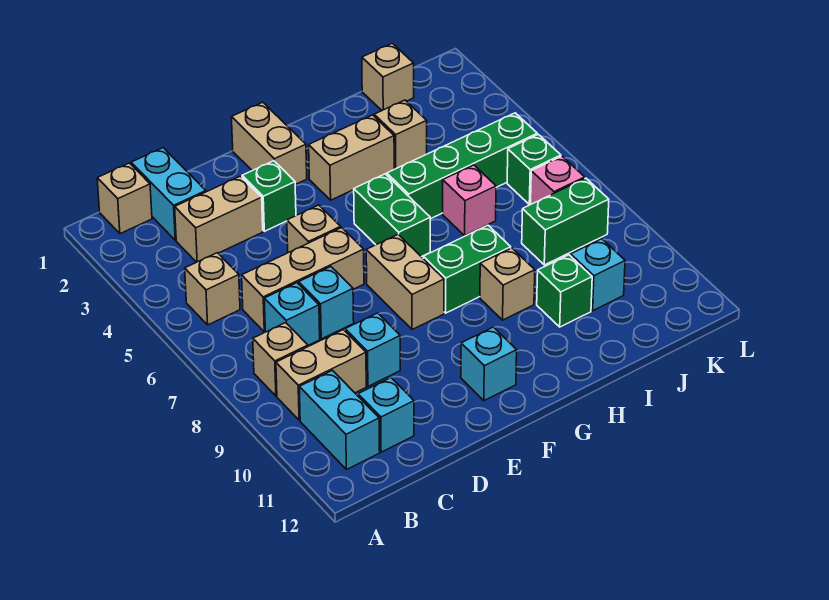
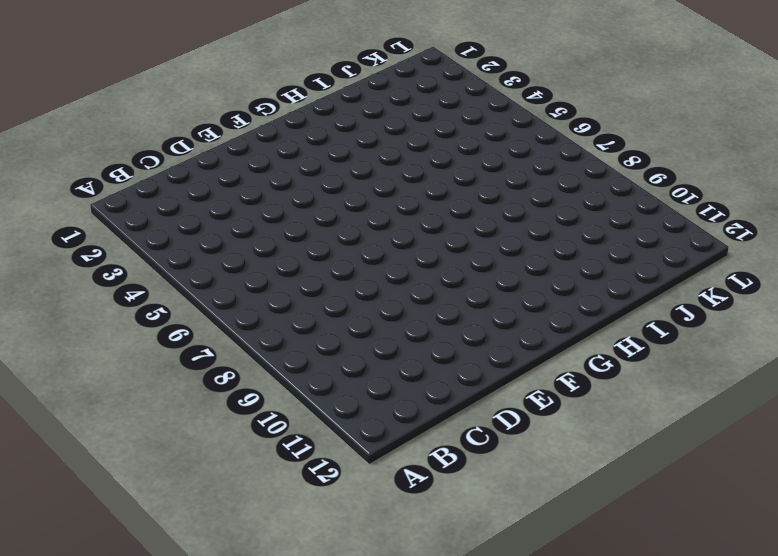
none -> tan brick B1 level 1
none -> tan brick B5 level 1
none -> tan brick B8 level 1
none -> tan brick B9:C9 level 1

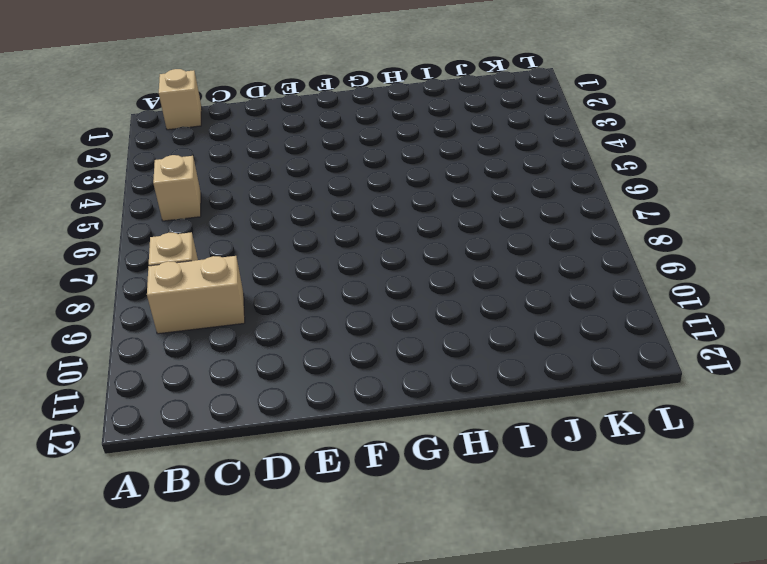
none -> cyan brick B10:B11 level 1
none -> cyan brick C1:C2 level 1
none -> tan brick C3:D3 level 1
none -> tan brick C6:E6 level 1

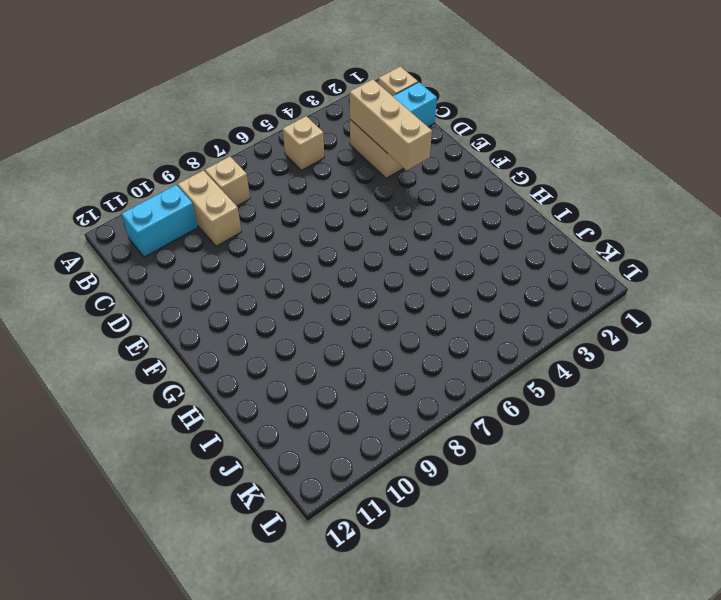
tan brick C3:E3 level 2 -> tan brick C6:E6 level 1
none -> cyan brick C7 level 1
none -> cyan brick C11 level 1
none -> cyan brick D7 level 1
none -> cyan brick D9 level 1

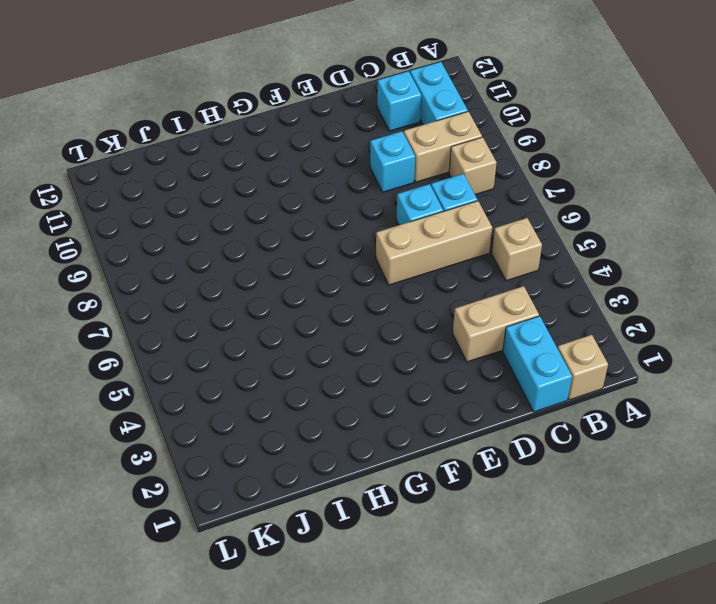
none -> green brick E3 level 1
none -> tan brick E5 level 1
none -> tan brick F1:F2 level 1
none -> tan brick F7:F8 level 1

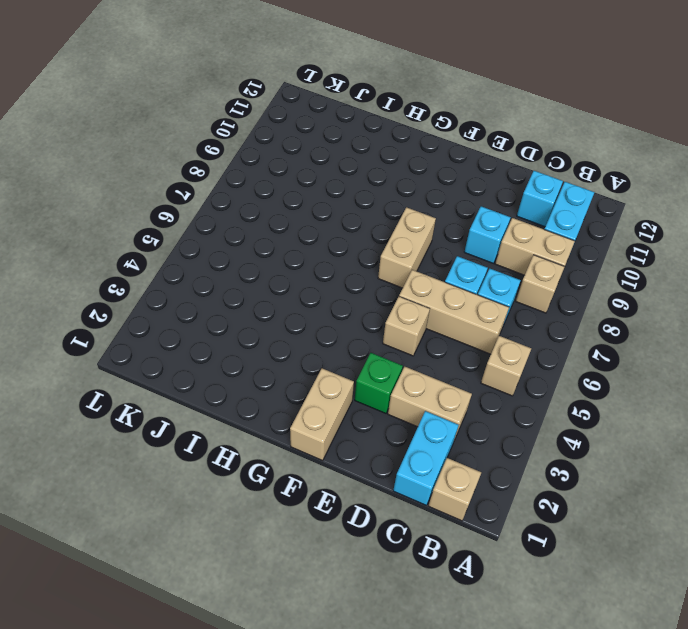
none -> cyan brick F11 level 1
none -> tan brick G3:H3 level 1
none -> green brick G5:G6 level 1
none -> green brick G8:H8 level 1

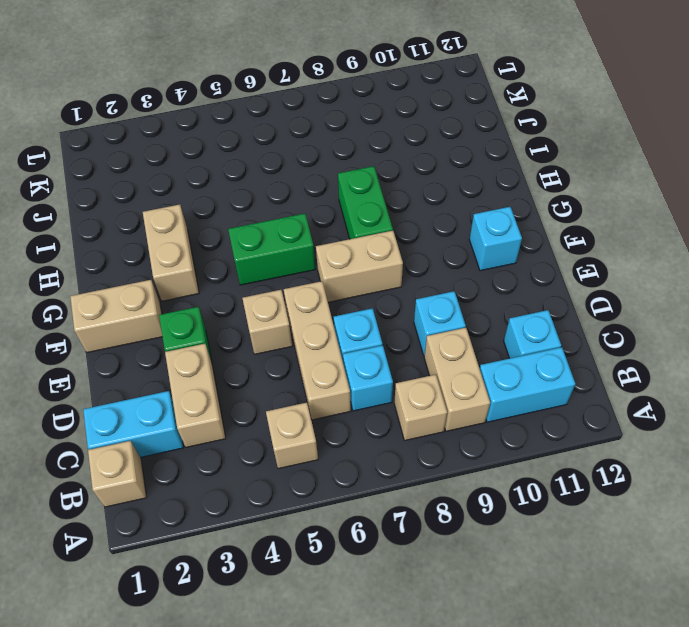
none -> green brick H5:K5 level 1
none -> tan brick H9 level 1
none -> tan brick I3 level 1
none -> pink brick I6 level 1

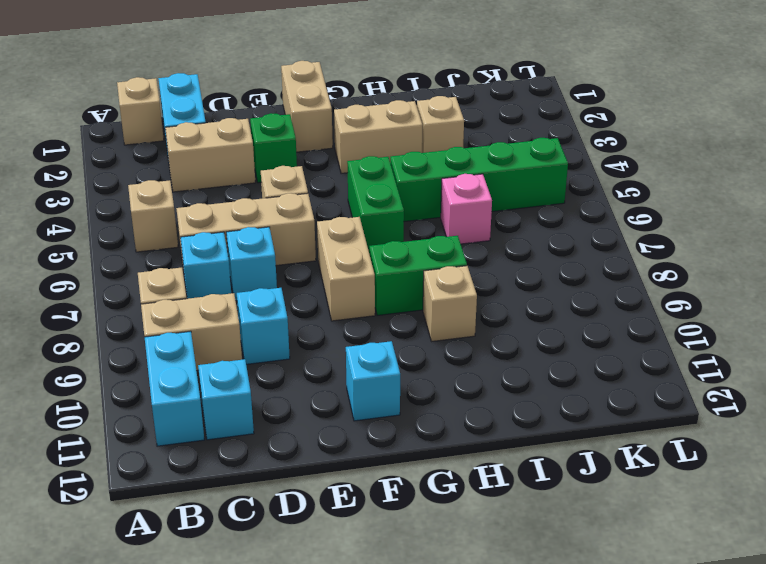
none -> green brick I10 level 1
none -> tan brick J1 level 1
none -> green brick J8:K8 level 1
none -> cyan brick J10 level 1

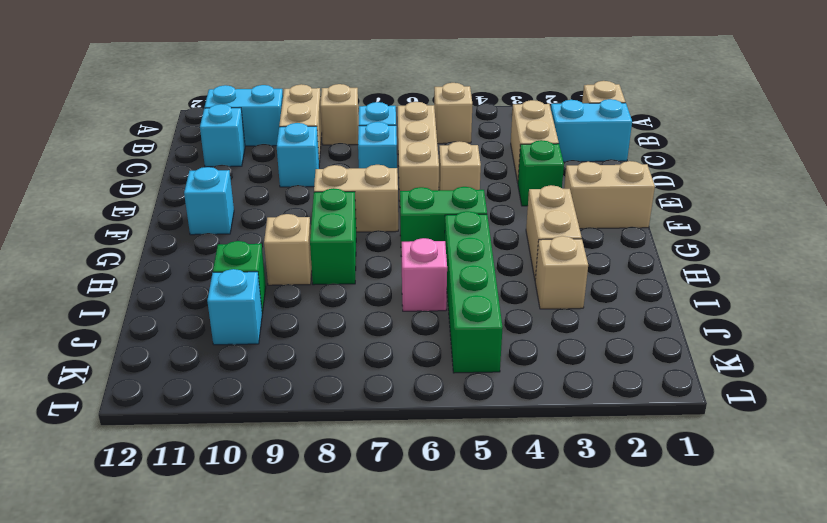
none -> tan brick J1 level 1
none -> green brick J8:K8 level 1
none -> green brick K6 level 1
none -> pink brick K7 level 1

